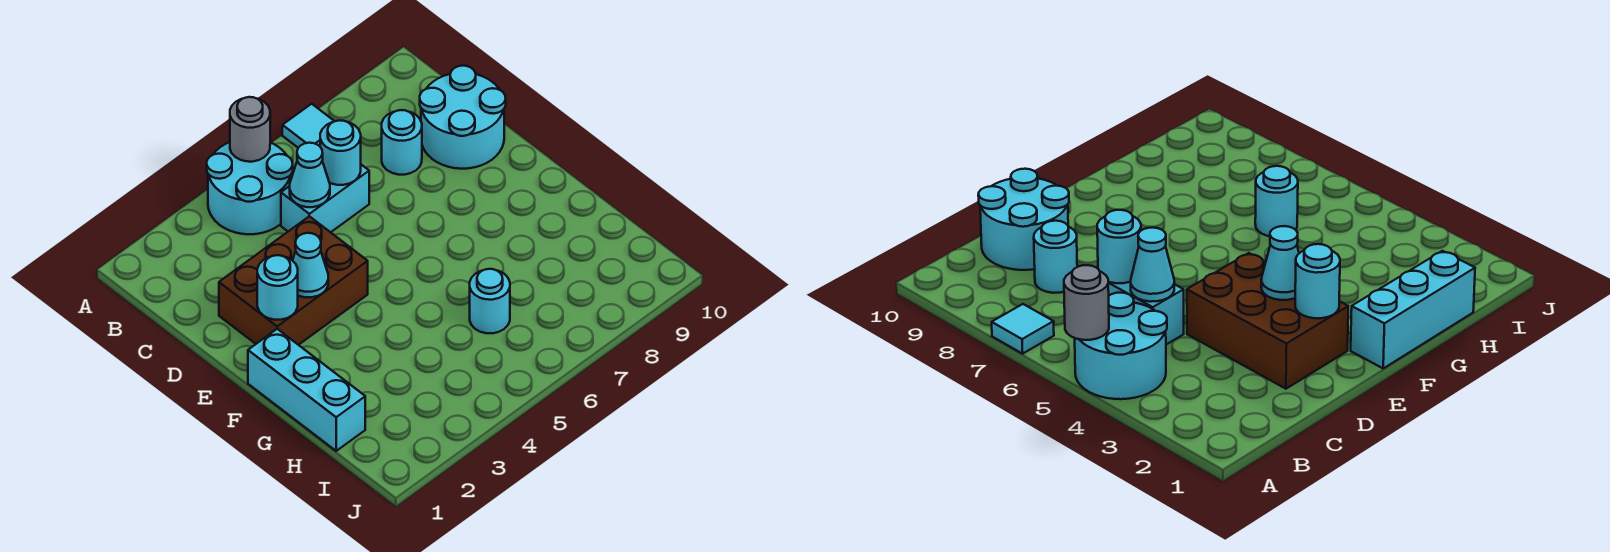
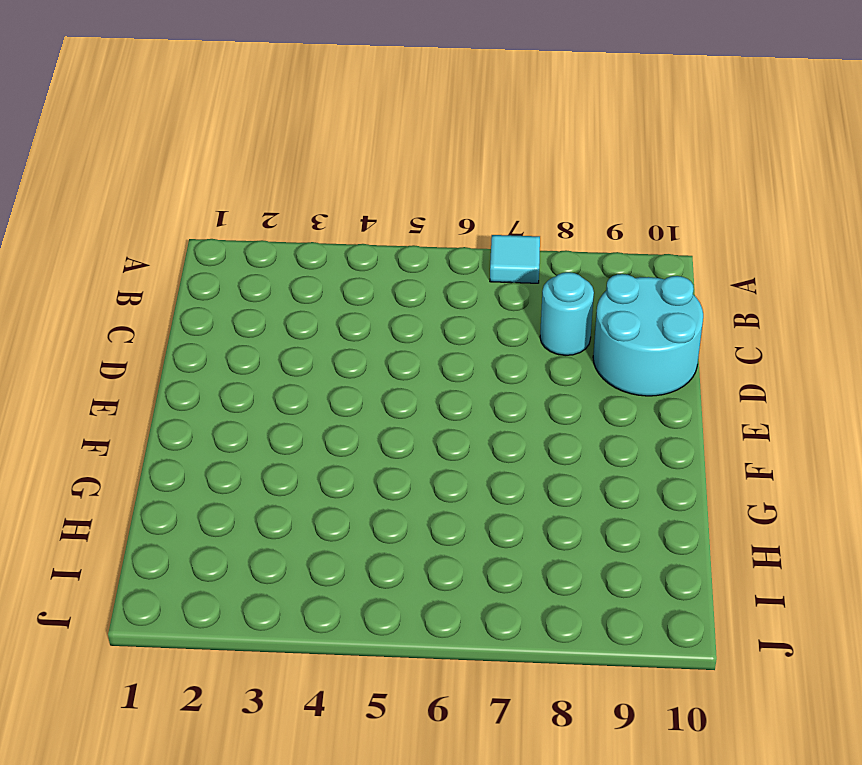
none -> cyan round brick A4:B5 level 1
none -> cyan brick C5:C6 level 1
none -> brown brick D2:E4 level 1

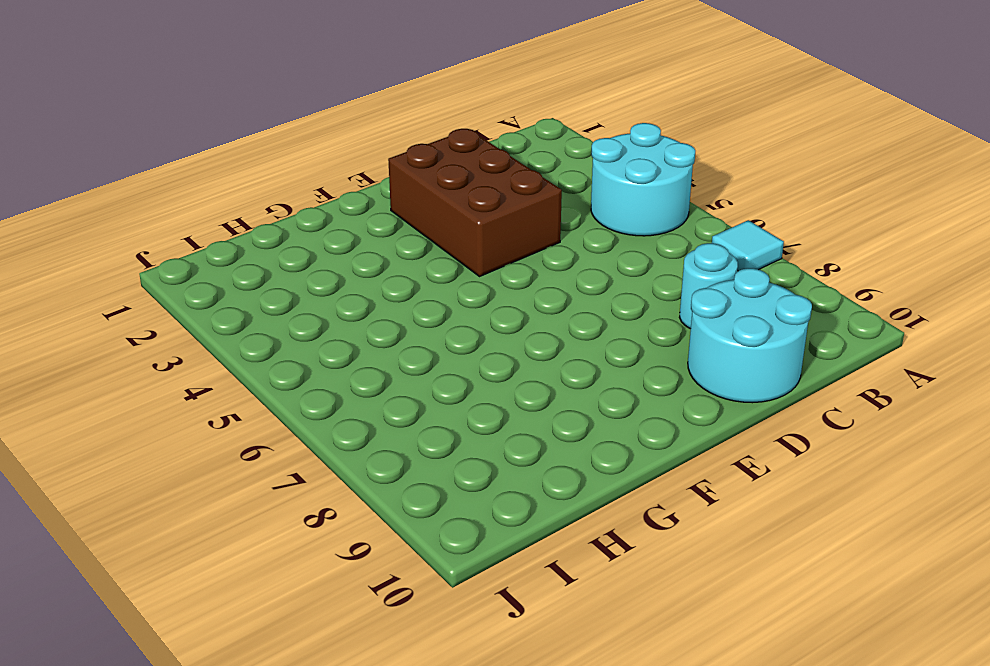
none -> cyan brick C5:C6 level 1
none -> cyan brick F1:H1 level 1
none -> cyan round brick H6 level 1

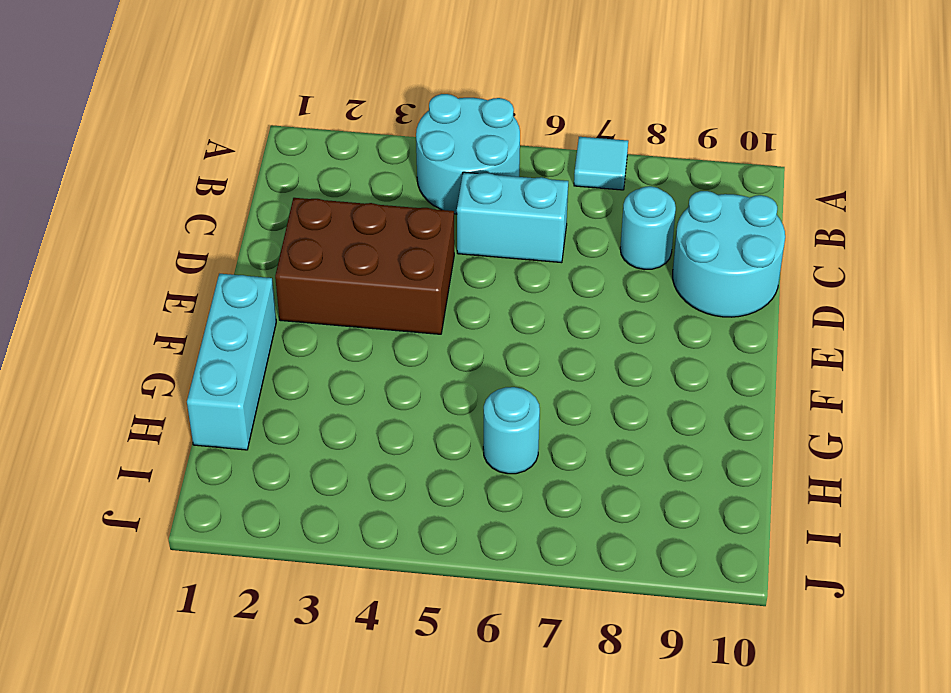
none -> grey round brick A5 level 2
none -> cyan cone C5 level 2
none -> cyan round brick C6 level 2

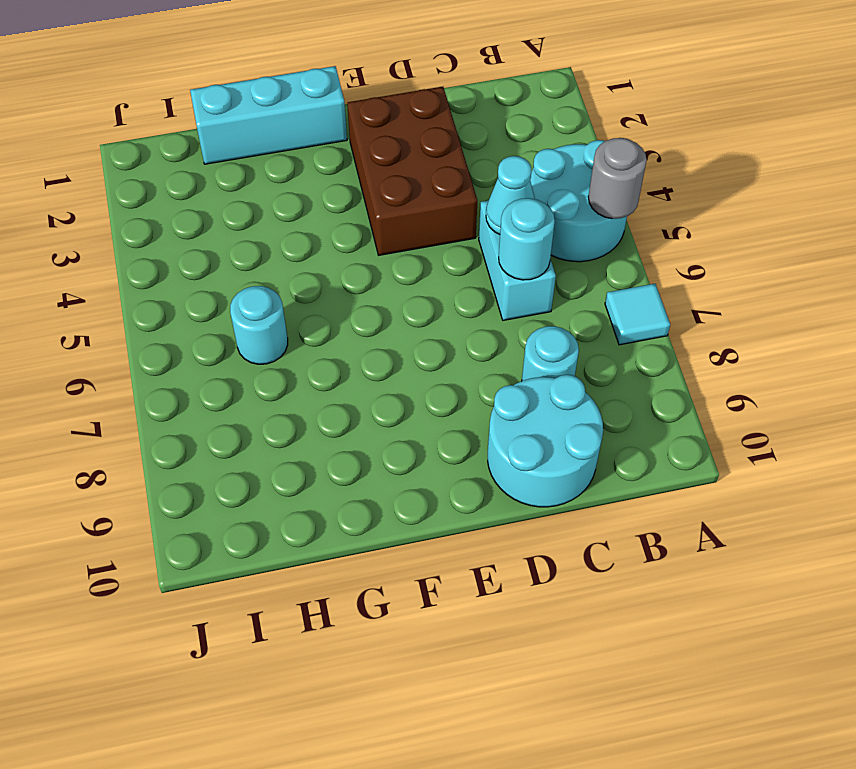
none -> cyan round brick E2 level 2
none -> cyan cone E3 level 2

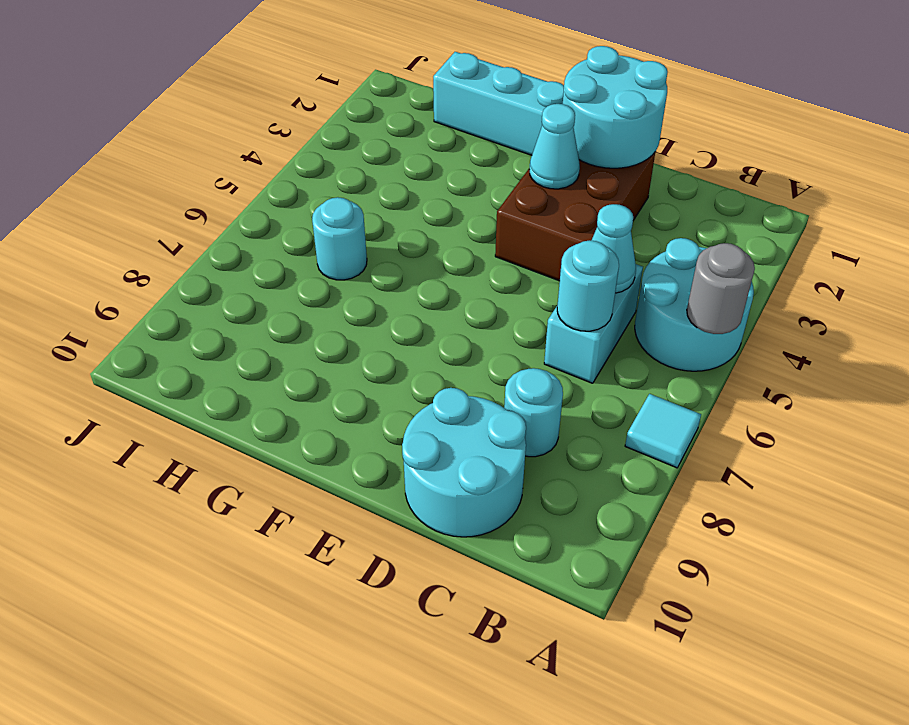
cyan round brick D1:E2 level 2 -> cyan round brick E2 level 2

